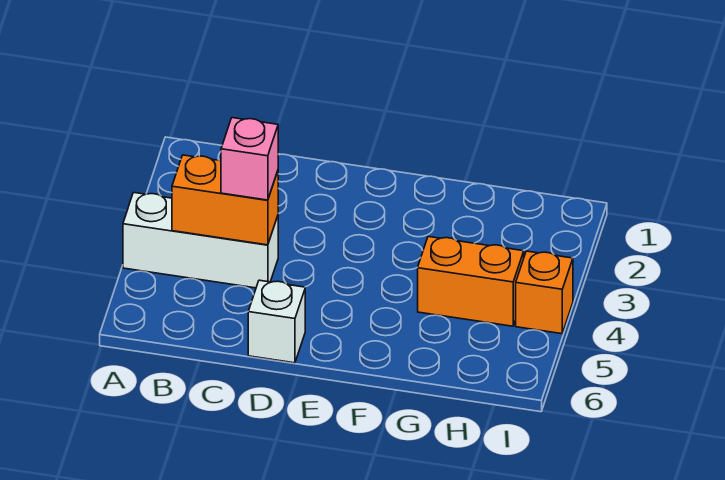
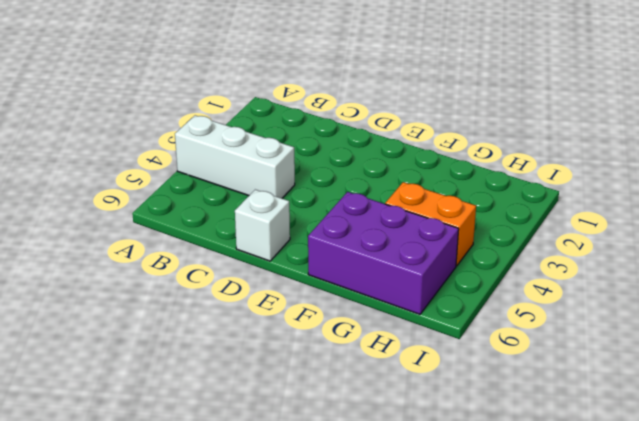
purple brick F5:H6 level 1 -> none
none -> orange brick I4 level 1
none -> orange brick B4:C4 level 2

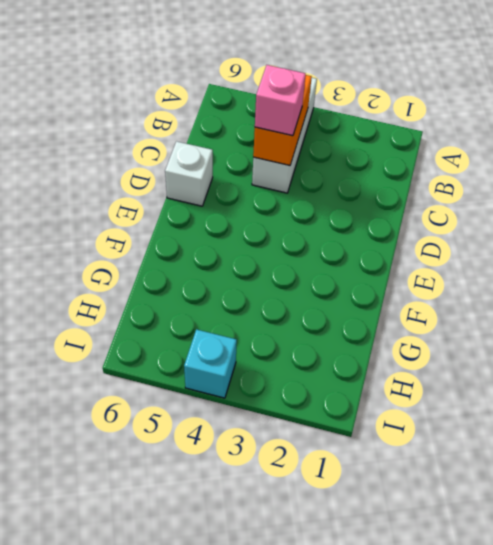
cyan brick I4 level 1 -> orange brick I4 level 1
none -> orange brick G4:H4 level 1

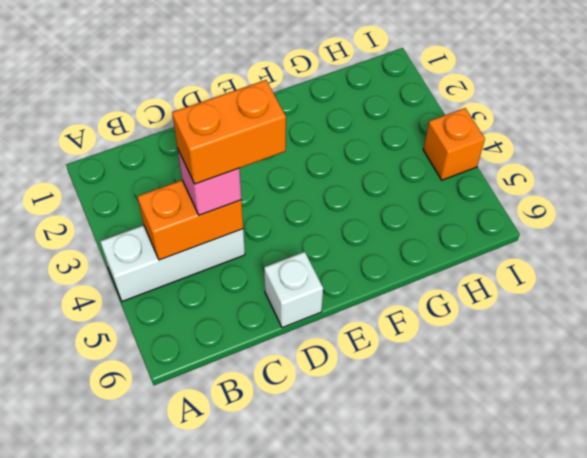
orange brick C4:D4 level 4 -> orange brick G4:H4 level 1

